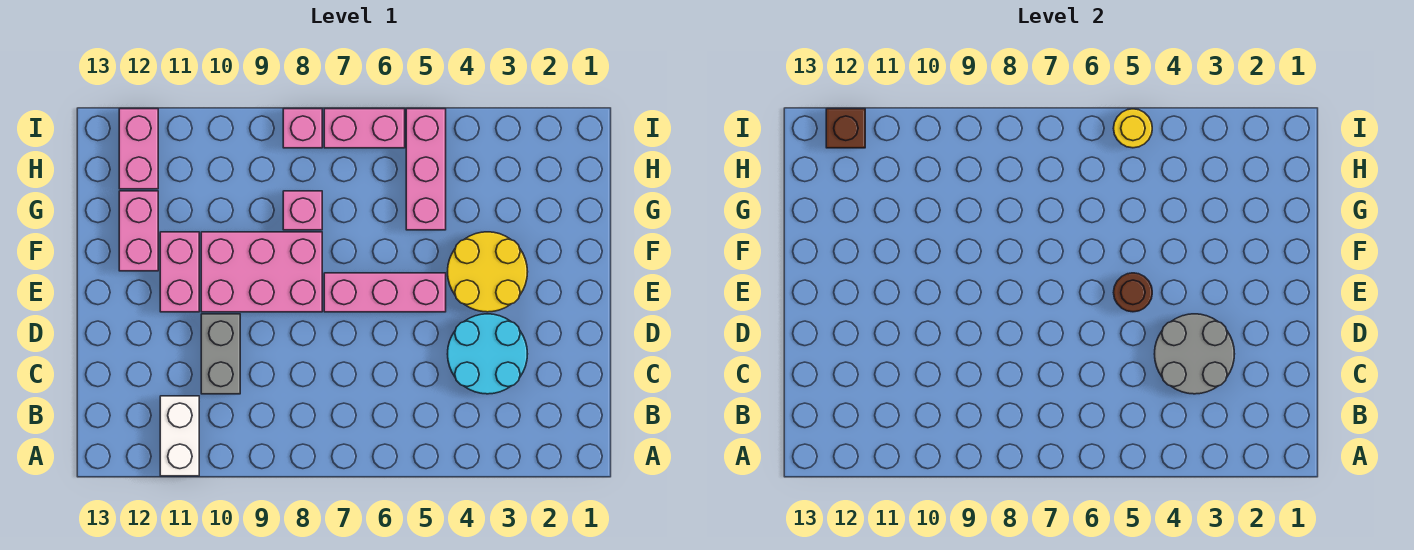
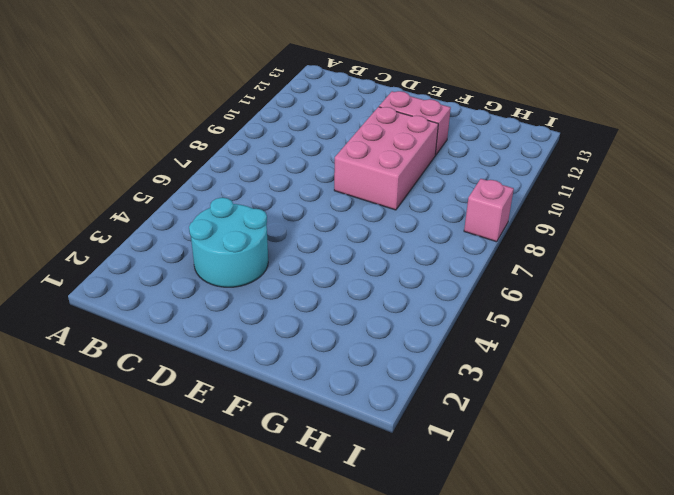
none -> white brick A11:B11 level 1
none -> grey brick C10:D10 level 1
none -> yellow round brick E3:F4 level 1

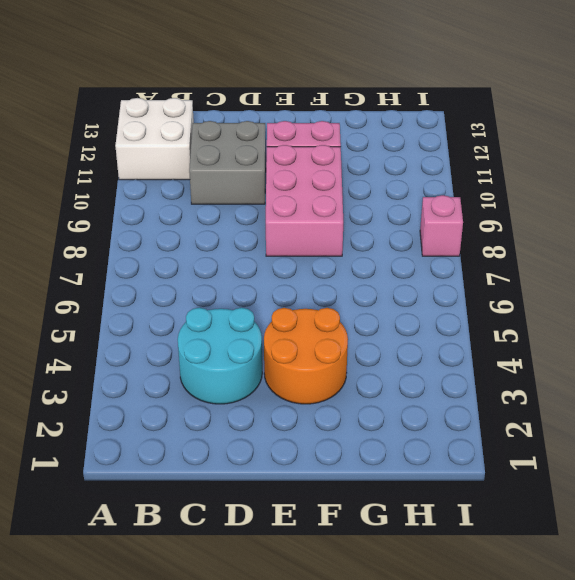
white brick A11:B12 level 1 -> white brick A11:B11 level 1
grey brick C10:D11 level 1 -> grey brick C10:D10 level 1
orange round brick E3:F4 level 1 -> yellow round brick E3:F4 level 1
none -> pink brick E5:E7 level 1
none -> pink brick F12:G12 level 1
none -> pink brick G5:I5 level 1

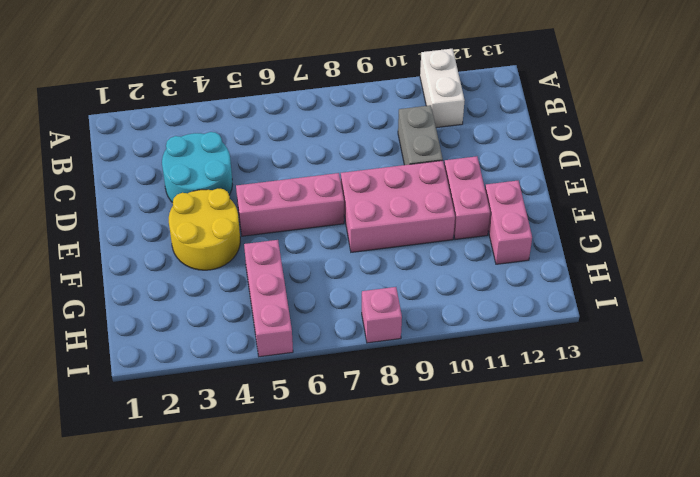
none -> pink brick G8 level 1
none -> pink brick H12:I12 level 1
none -> pink brick I6:I7 level 1

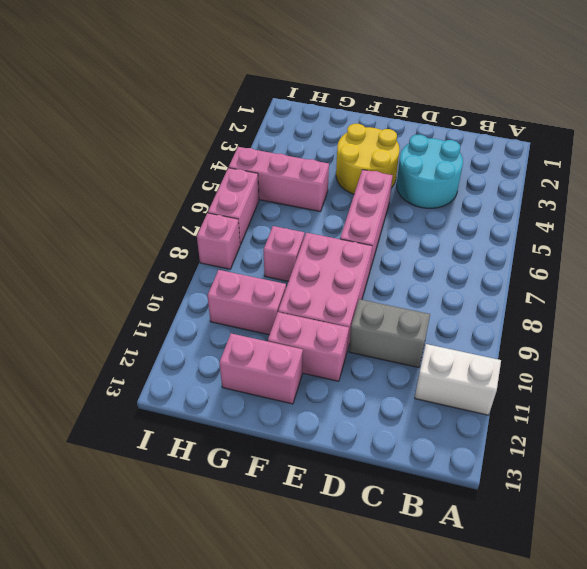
pink brick G10:H10 level 1 -> pink brick H12:I12 level 1
none -> grey round brick C3:D4 level 2
none -> brown round brick E5 level 2
none -> yellow round brick I5 level 2

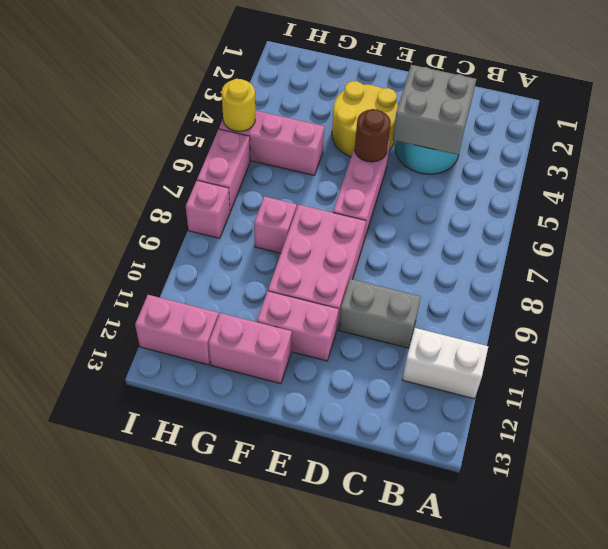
grey brick C3:D4 level 2 -> grey round brick C3:D4 level 2
none -> brown brick I12 level 2

